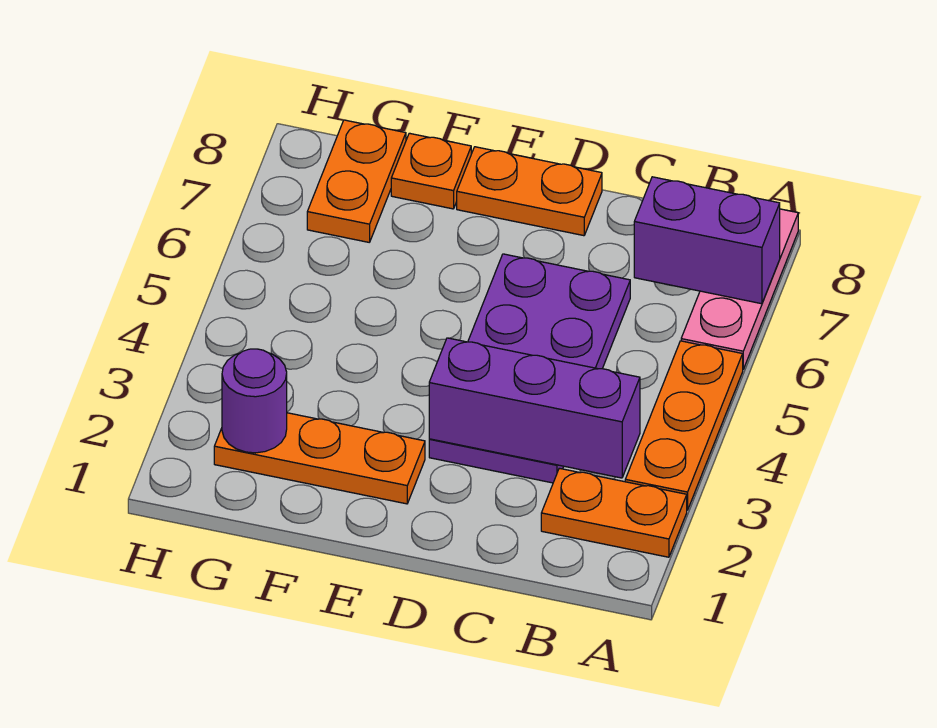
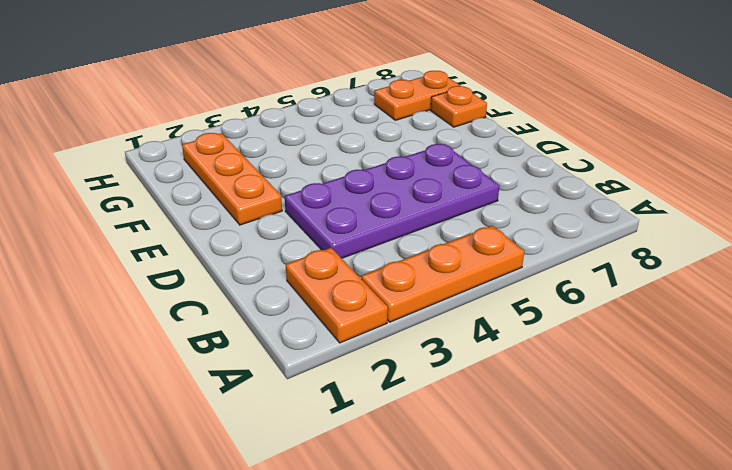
none -> pink plate A6:A8 level 1
none -> orange plate D8:E8 level 1

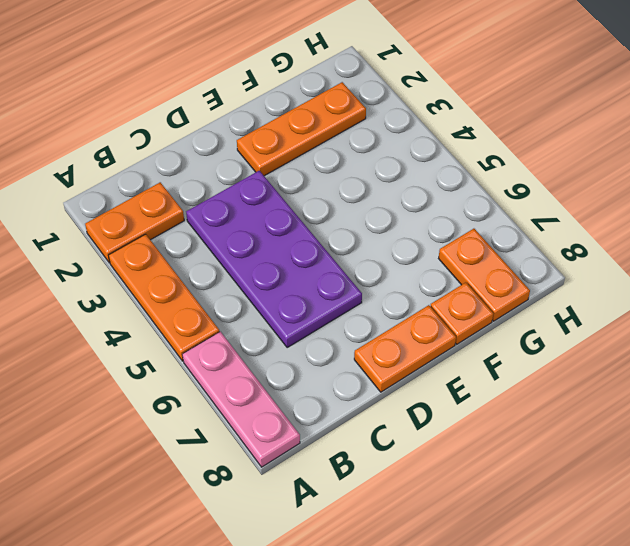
none -> purple brick A7:B7 level 2
none -> purple brick B3:D3 level 2

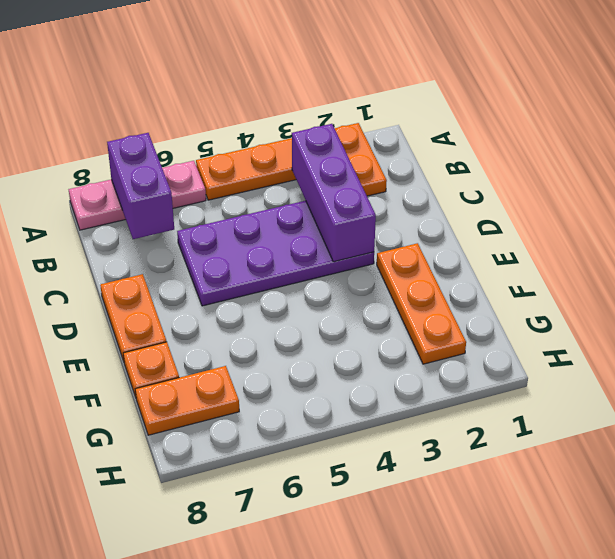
none -> purple round brick G2 level 2

